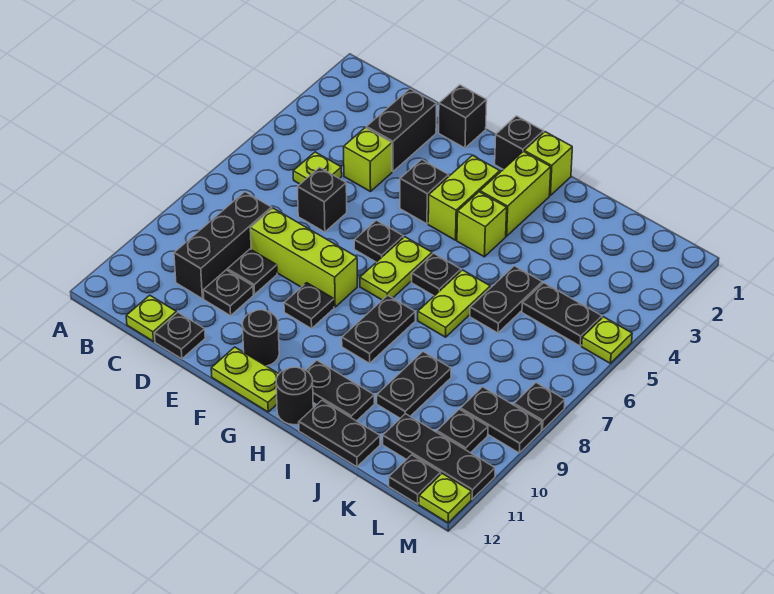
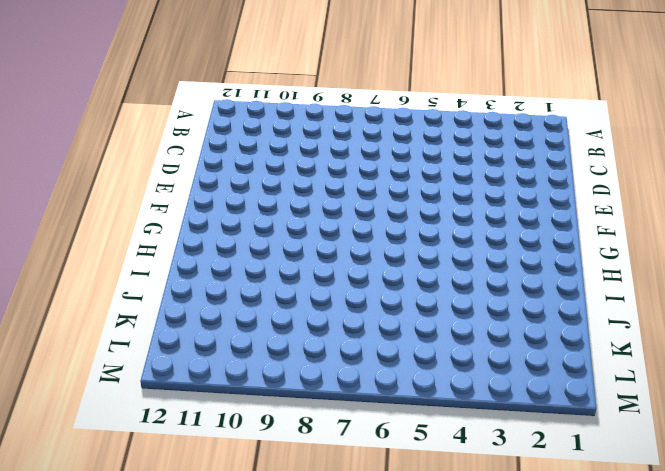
none -> lime plate C5 level 1
none -> black brick C8:C10 level 1
none -> lime plate C12 level 1
none -> black brick D2:D3 level 1

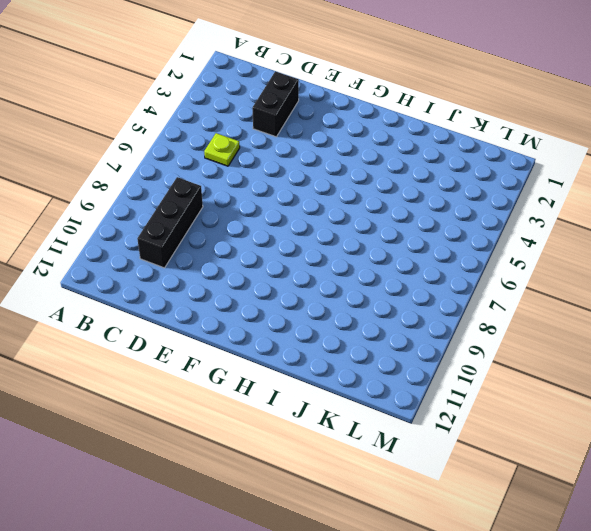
none -> lime plate C12 level 1
none -> lime brick D4 level 1
none -> black brick D6 level 1
none -> lime brick D8:F8 level 1

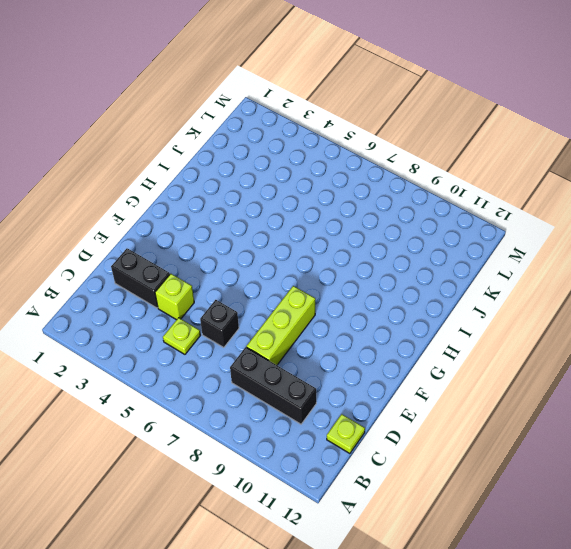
none -> black plate D9 level 1
none -> black plate D10 level 1
none -> black plate D12 level 1
none -> black brick E1 level 1

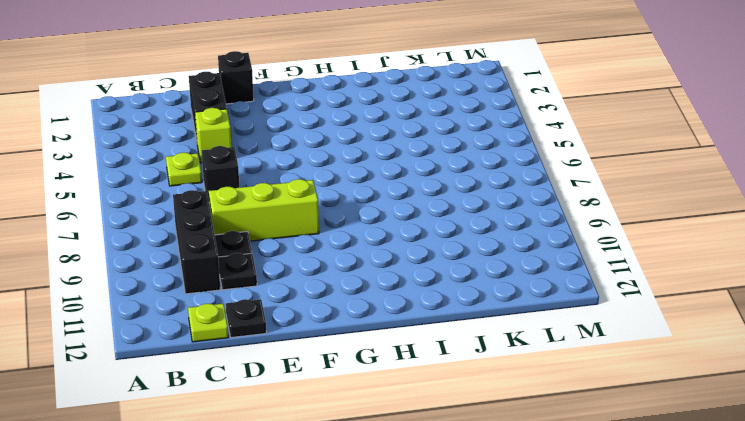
none -> black brick F4 level 1
none -> black plate F6 level 1
none -> black plate F9 level 1
none -> black round brick F11 level 1

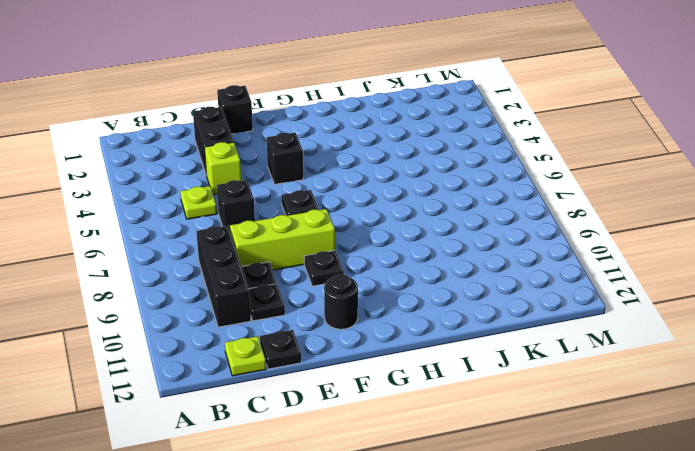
none -> lime plate F12:G12 level 1
none -> black brick G1 level 1
none -> lime brick G3:G4 level 1
none -> lime plate G6:G7 level 1

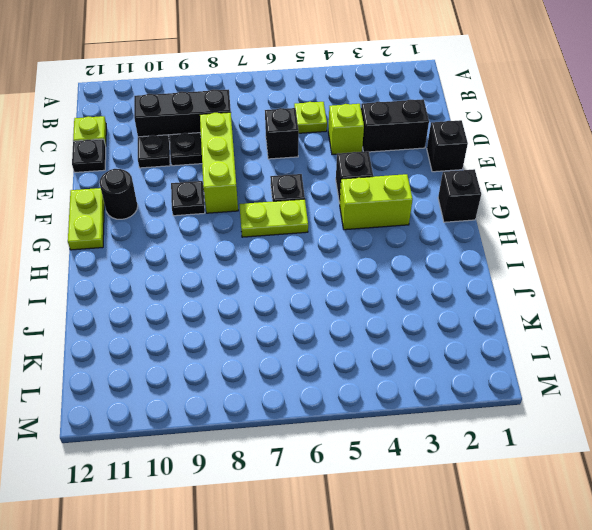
none -> lime brick H1 level 1
none -> lime brick H2:H3 level 1
none -> lime brick H4 level 1
none -> black plate H6 level 1

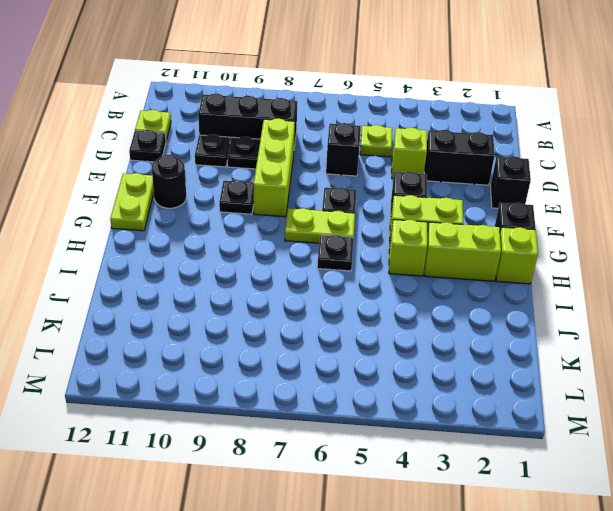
none -> black plate H8:H9 level 1
none -> black plate H11:I11 level 1
none -> black round brick H12 level 1
none -> lime plate I6:I7 level 1

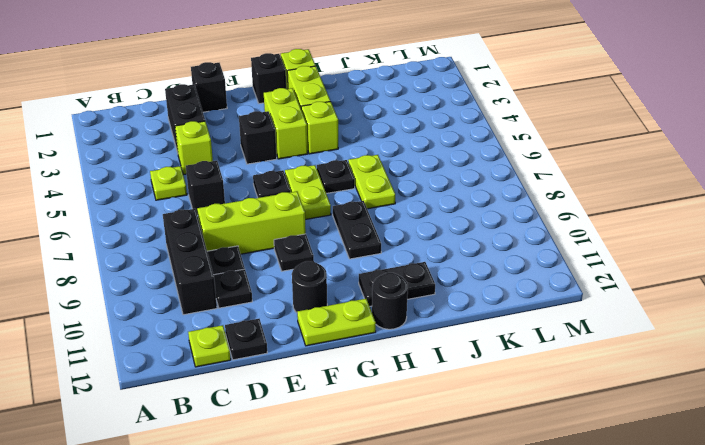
none -> black plate I12:J12 level 1
none -> black plate J5:J6 level 1
none -> black plate J9:J10 level 1
none -> black plate K5:L5 level 1

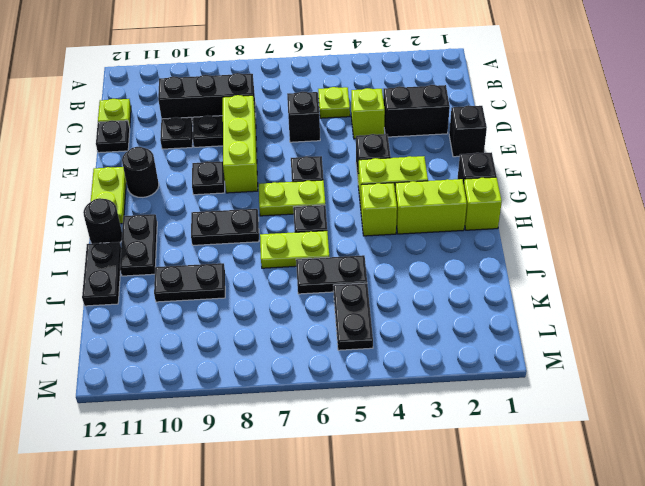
none -> black plate K11:M11 level 1
none -> black plate L9:M9 level 1
none -> black plate L10 level 1
none -> black plate L12 level 1

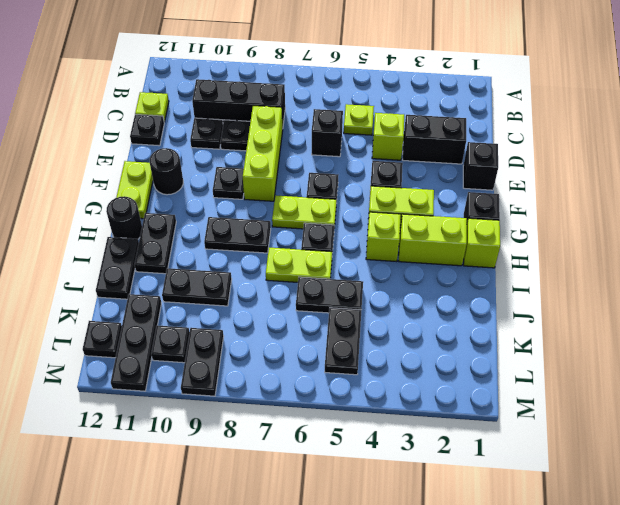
none -> lime plate M5 level 1
none -> black plate M8 level 1
none -> lime plate M12 level 1

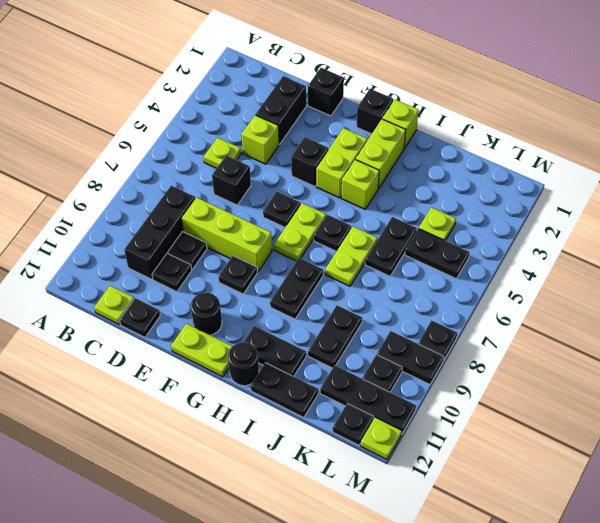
lime plate K4 level 1 -> lime plate M5 level 1

